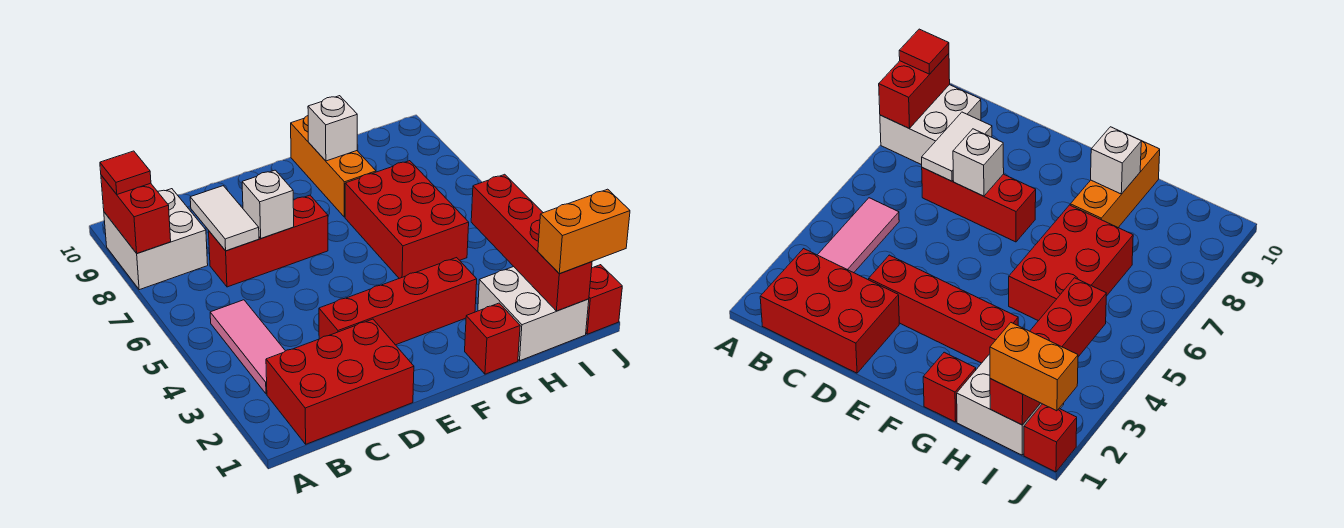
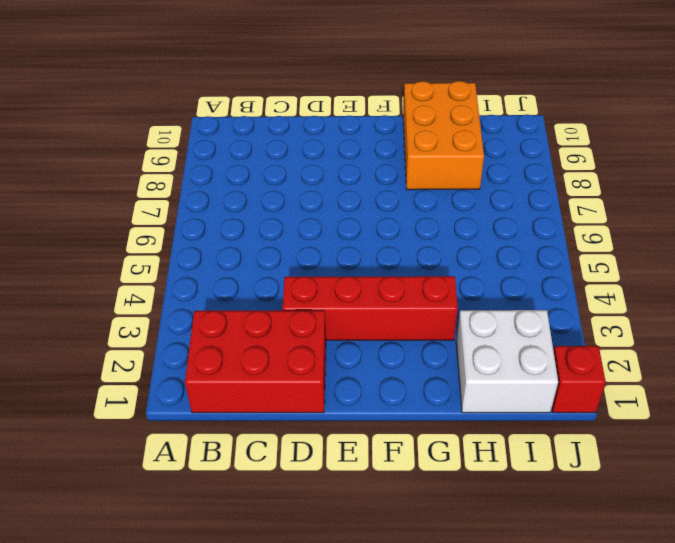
orange brick G8:H10 level 1 -> orange brick G8:G10 level 1
none -> white brick A8:B9 level 1
none -> pink tile B3:B5 level 1
none -> red brick C7:E7 level 1

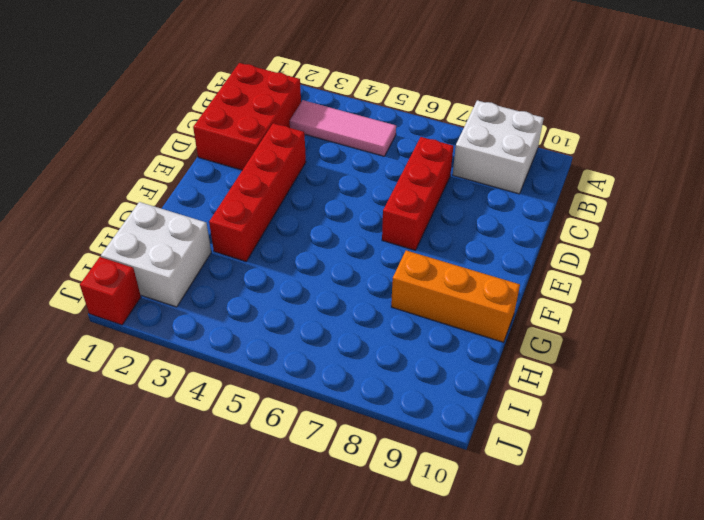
none -> red brick G1 level 1
none -> red brick G5:H7 level 1
none -> red brick A8:A9 level 2

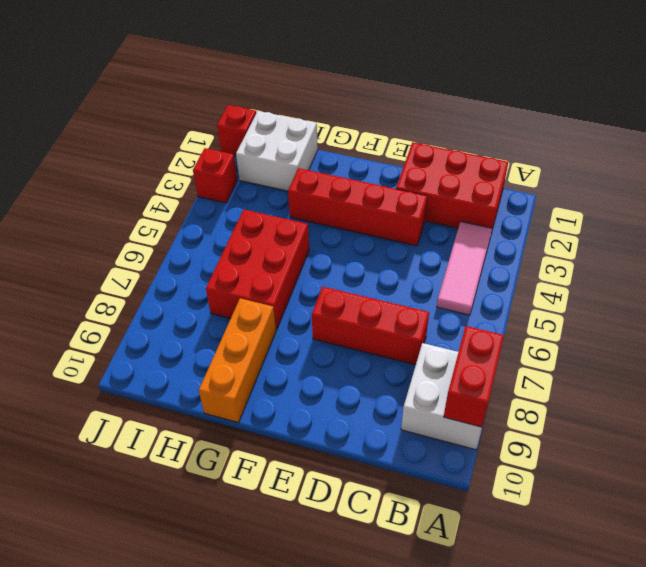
red brick J3 level 1 -> red brick G1 level 1
none -> white tile C7:C8 level 2
none -> white brick D7 level 2
none -> white brick G9 level 2

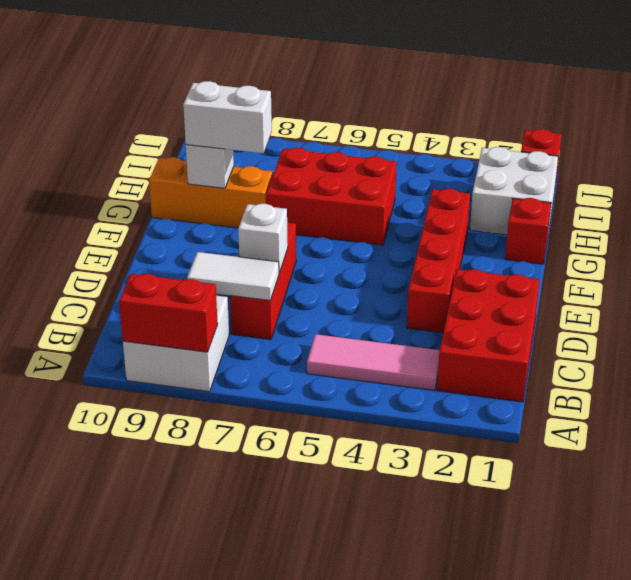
white brick G8:G9 level 3 -> none
none -> red brick I1:I4 level 2
none -> red tile A9 level 3
none -> orange brick I1:J1 level 3

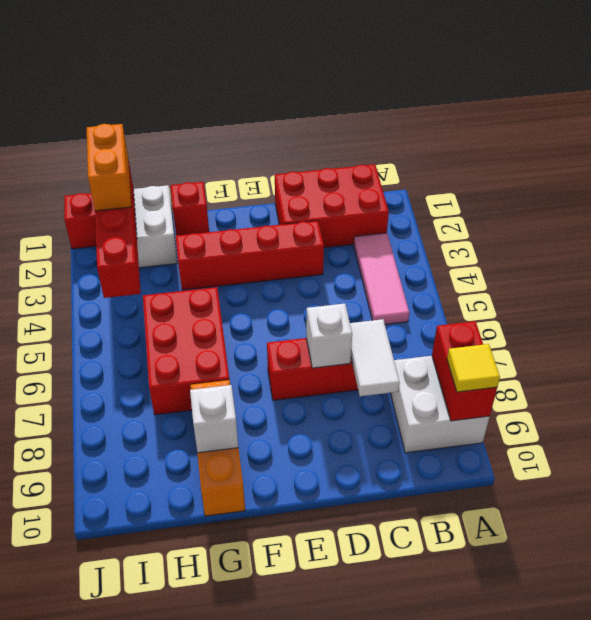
yellow tile A9 level 3 -> red tile A9 level 3
orange brick I1:I2 level 3 -> orange brick I1:J1 level 3

